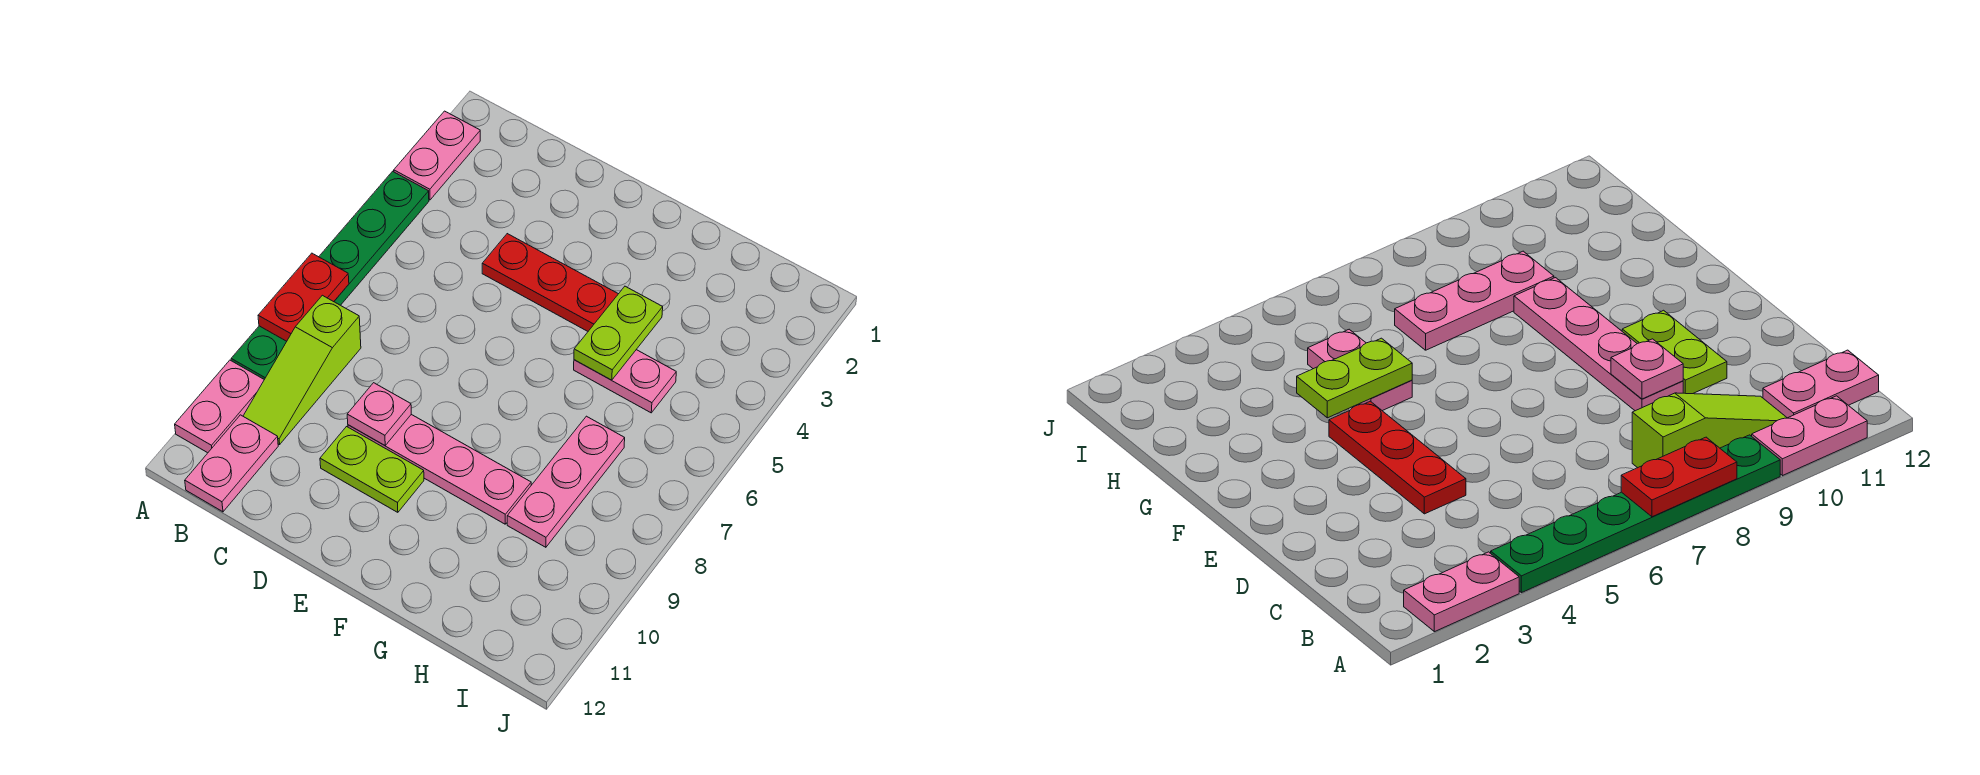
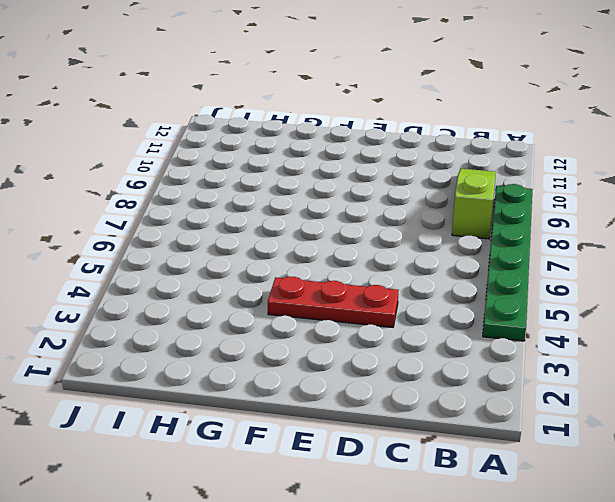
none -> pink plate A2:A3 level 1
none -> pink plate A10:A11 level 1
none -> pink plate B11:B12 level 1

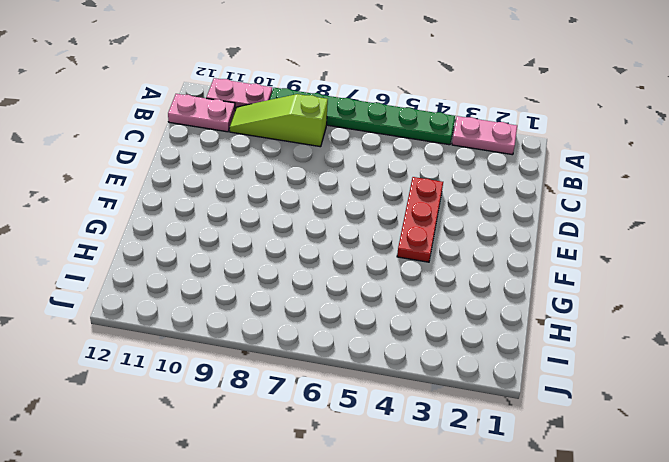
none -> pink plate D9:G9 level 1
none -> lime plate D10:E10 level 1
none -> pink plate G5:H5 level 1

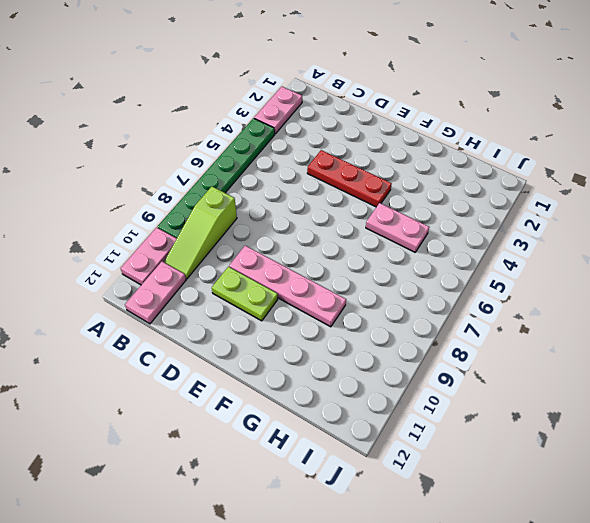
none -> pink plate H7:H9 level 1
none -> red plate A7:A8 level 2
none -> pink plate D9 level 2

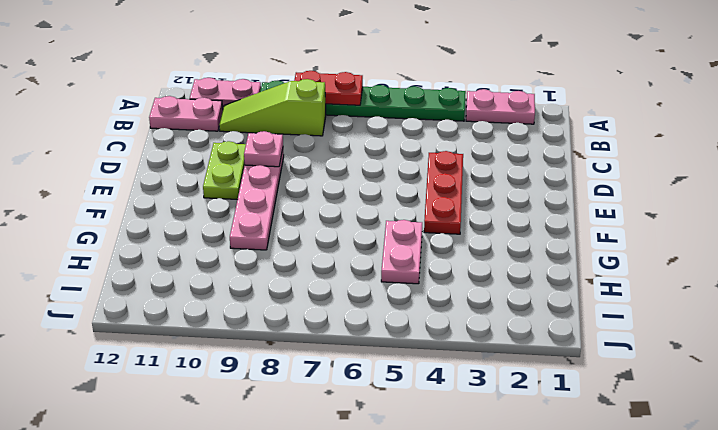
none -> pink plate H7:H9 level 1
none -> lime plate G4:G5 level 2

